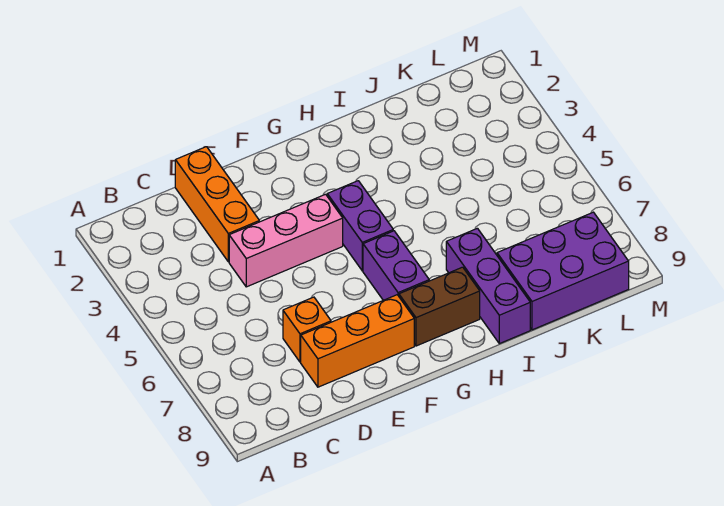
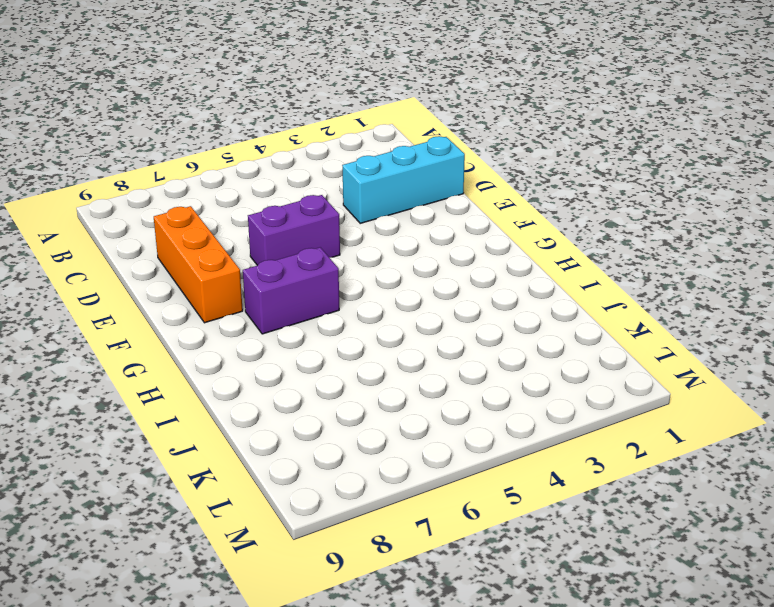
cyan brick D1:D3 level 1 -> orange brick D1:D3 level 1
purple brick E5:E6 level 1 -> purple brick G4:G5 level 1
none -> pink brick D4:F4 level 1
none -> orange brick D7 level 1

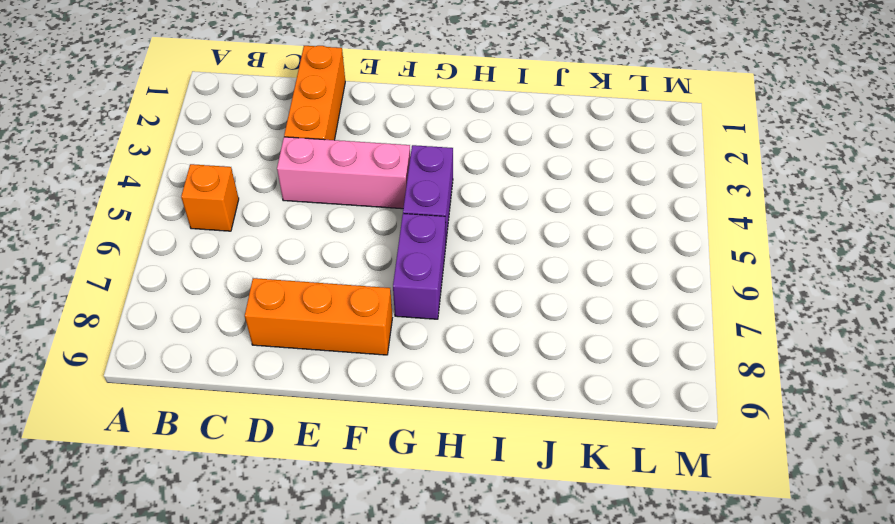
orange brick B5 level 1 -> orange brick D7 level 1
none -> brown brick G8:H8 level 1
none -> purple brick I7:I9 level 1

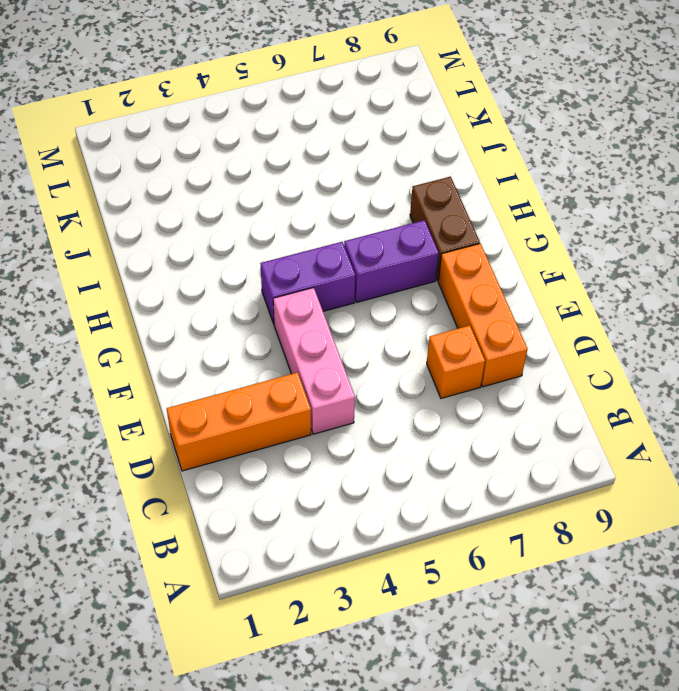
none -> purple brick I7:I9 level 1
none -> purple brick J8:L9 level 1

